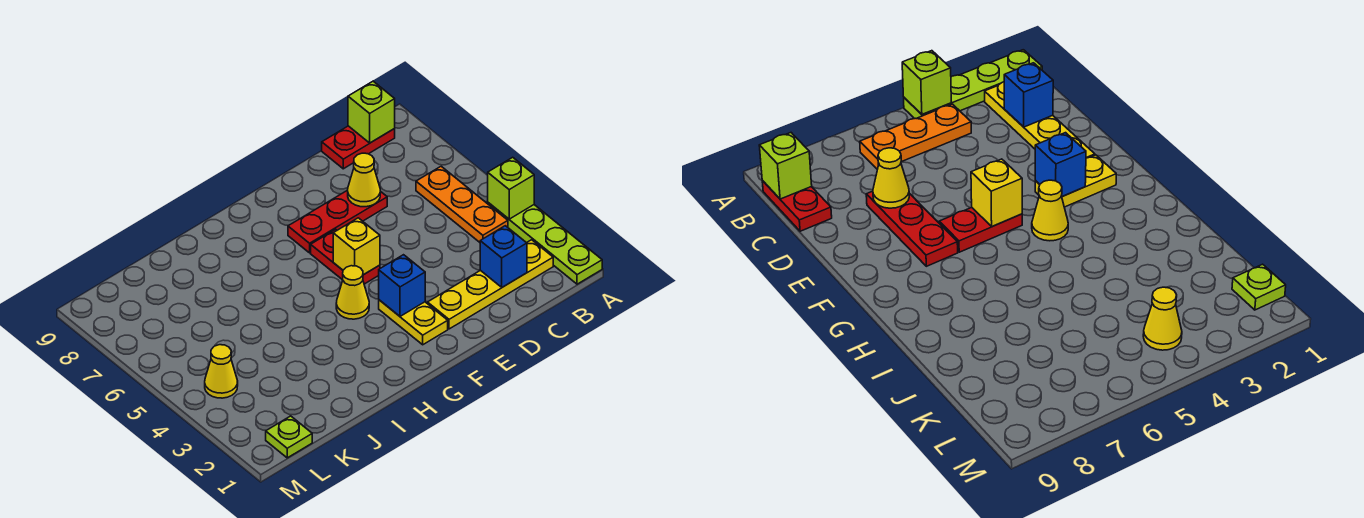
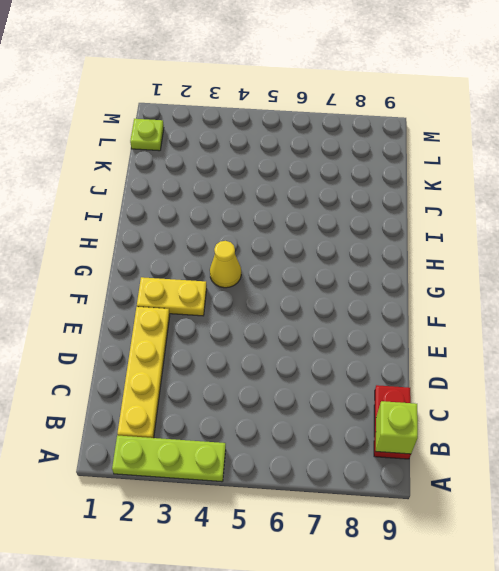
lime plate A2:A4 level 1 -> lime plate A1:A4 level 1
none -> orange plate B4:B6 level 1
none -> red plate D7:F7 level 1
none -> red plate F5:F6 level 1

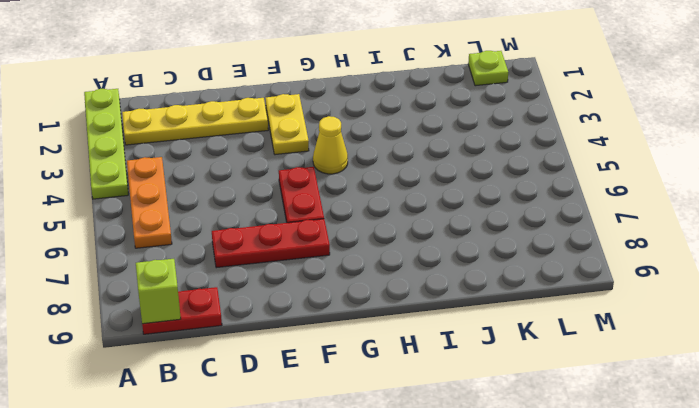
none -> yellow cone L4 level 1
none -> lime brick A4 level 2
none -> blue brick C2 level 2

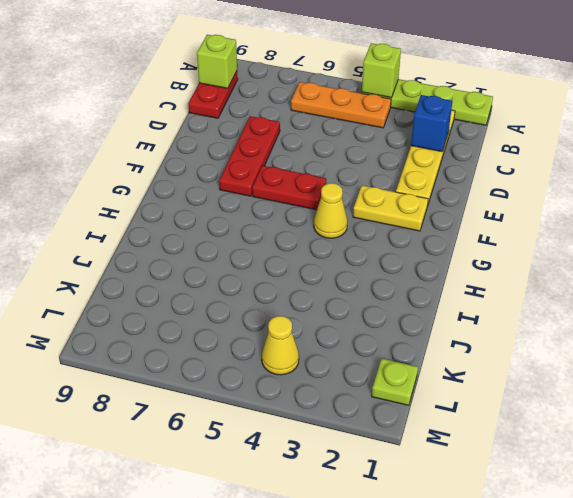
none -> yellow cone D7 level 2
none -> blue brick F3 level 2
none -> yellow brick F5 level 2

